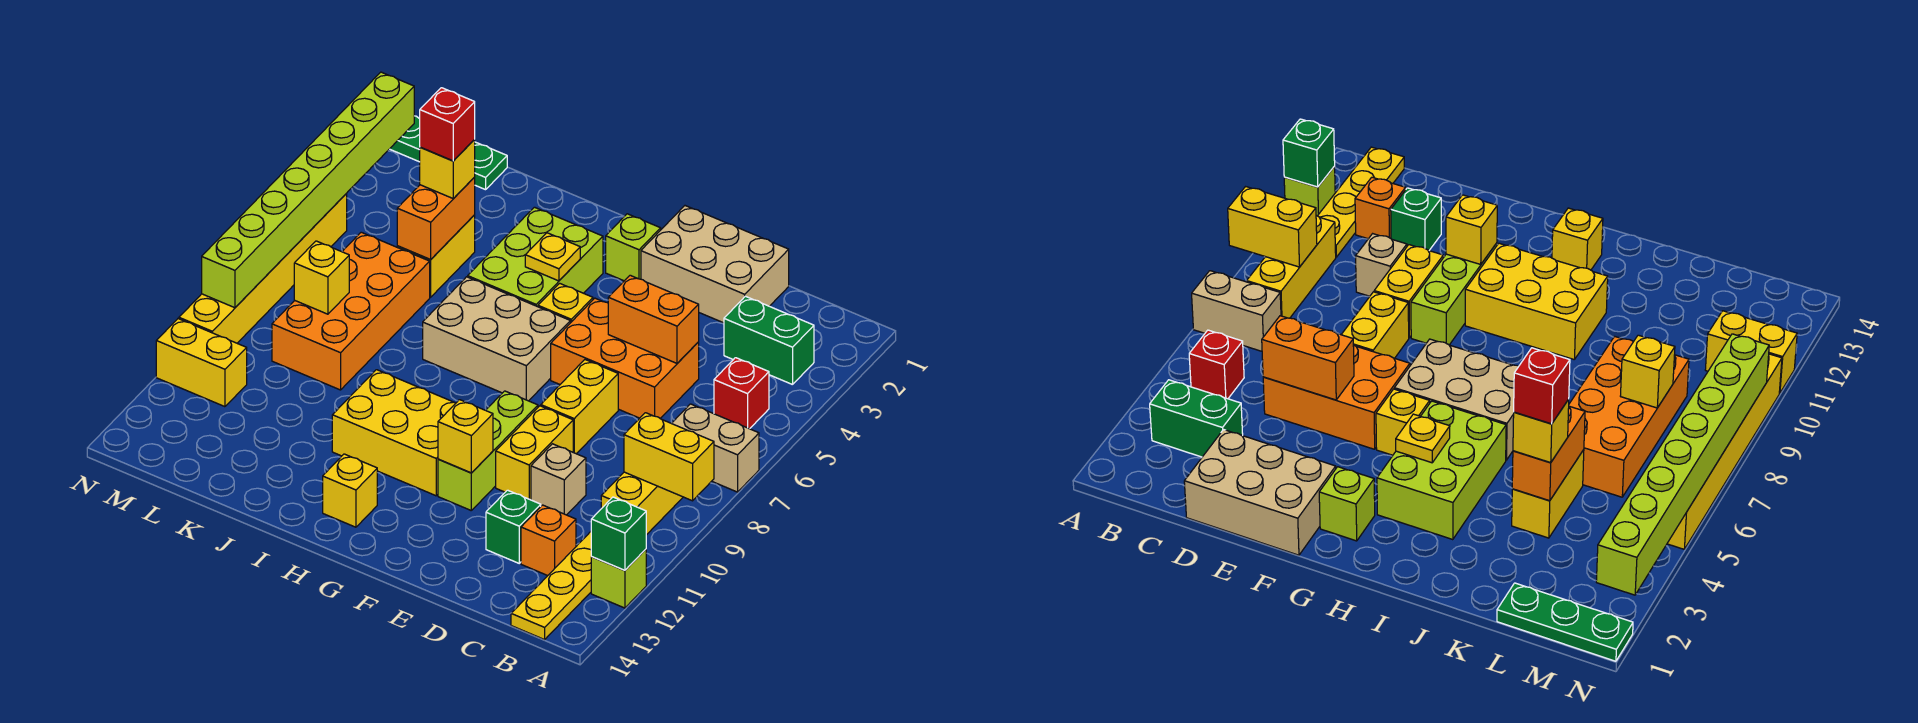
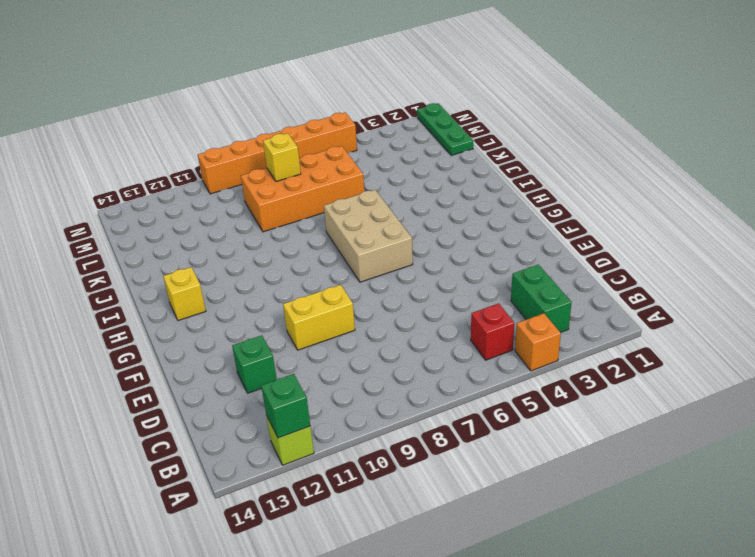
orange brick A4 level 1 -> orange brick C12 level 1
orange brick N5:N10 level 1 -> yellow brick N5:N10 level 1
none -> tan brick A7:B7 level 1
none -> yellow brick B8:B10 level 1
none -> yellow plate B11:B14 level 1
none -> tan brick D1:F2 level 1

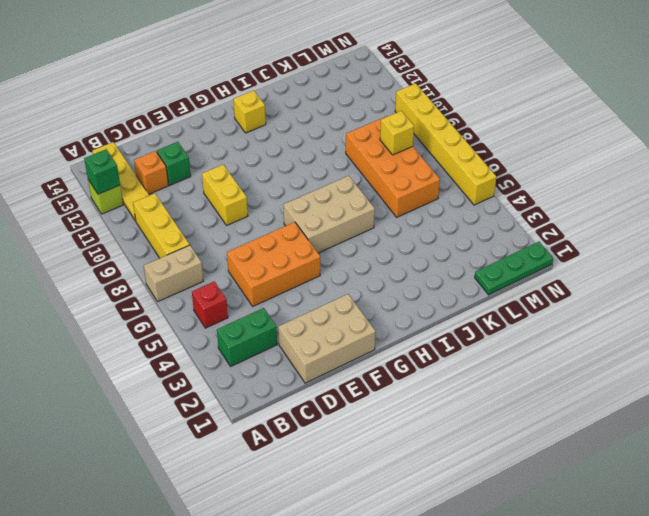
none -> tan brick D10 level 1
none -> yellow brick E7:E8 level 1
none -> lime brick F9:F11 level 1
none -> lime brick G2 level 1

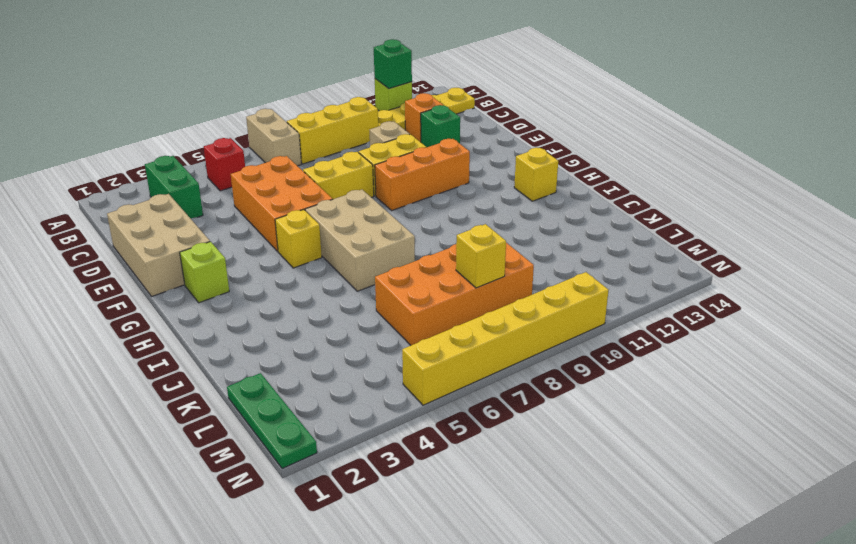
orange brick F9:F11 level 1 -> lime brick F9:F11 level 1
none -> yellow brick G10:I11 level 1
none -> lime brick H3:I5 level 1
none -> yellow brick K4:K5 level 1
none -> yellow brick M11:N11 level 1

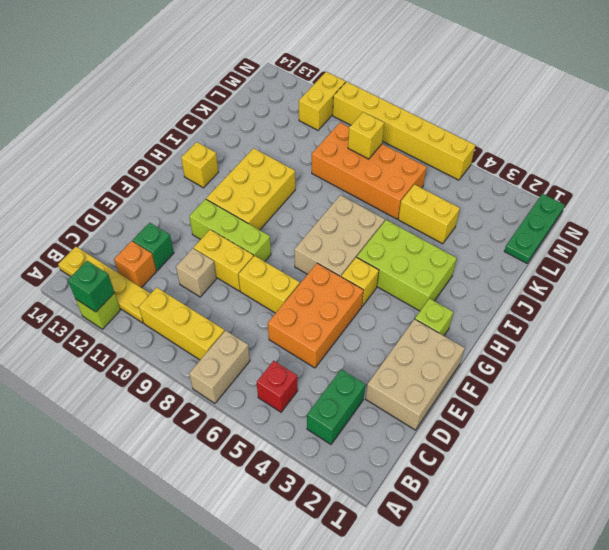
none -> yellow brick A9:B9 level 2
none -> orange brick D5:E5 level 2
none -> yellow brick F11 level 2
none -> yellow plate H4 level 2

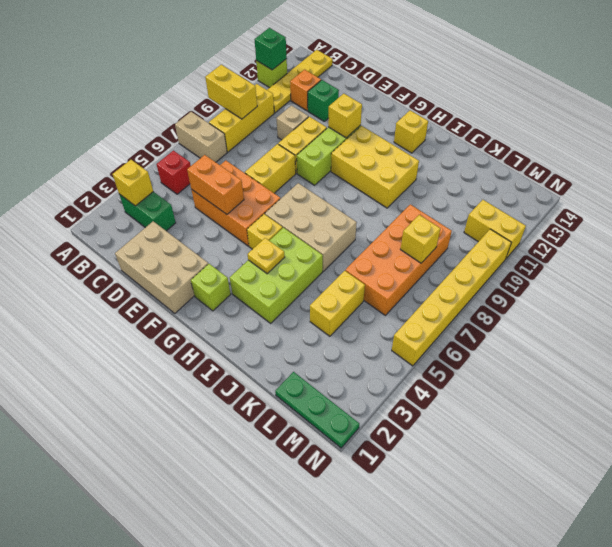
yellow brick B3 level 2 -> yellow brick K4 level 3
none -> orange brick K4:K5 level 2
none -> lime brick N2:N9 level 2
none -> red brick K4 level 4

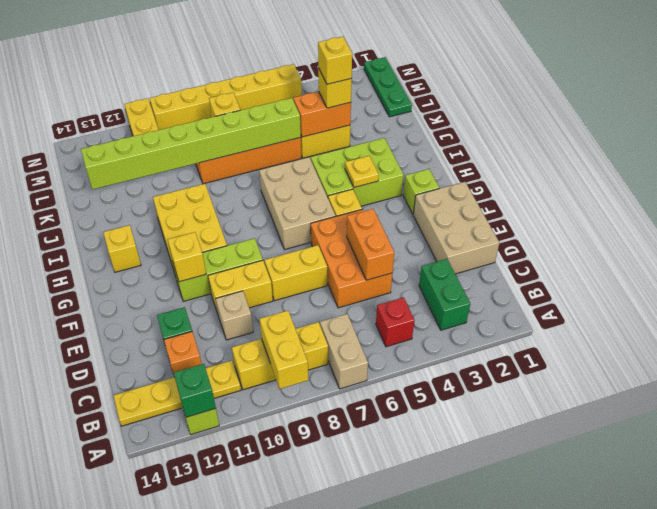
yellow brick K4 level 4 -> red brick K4 level 4
lime brick K6:K13 level 2 -> lime brick N2:N9 level 2

